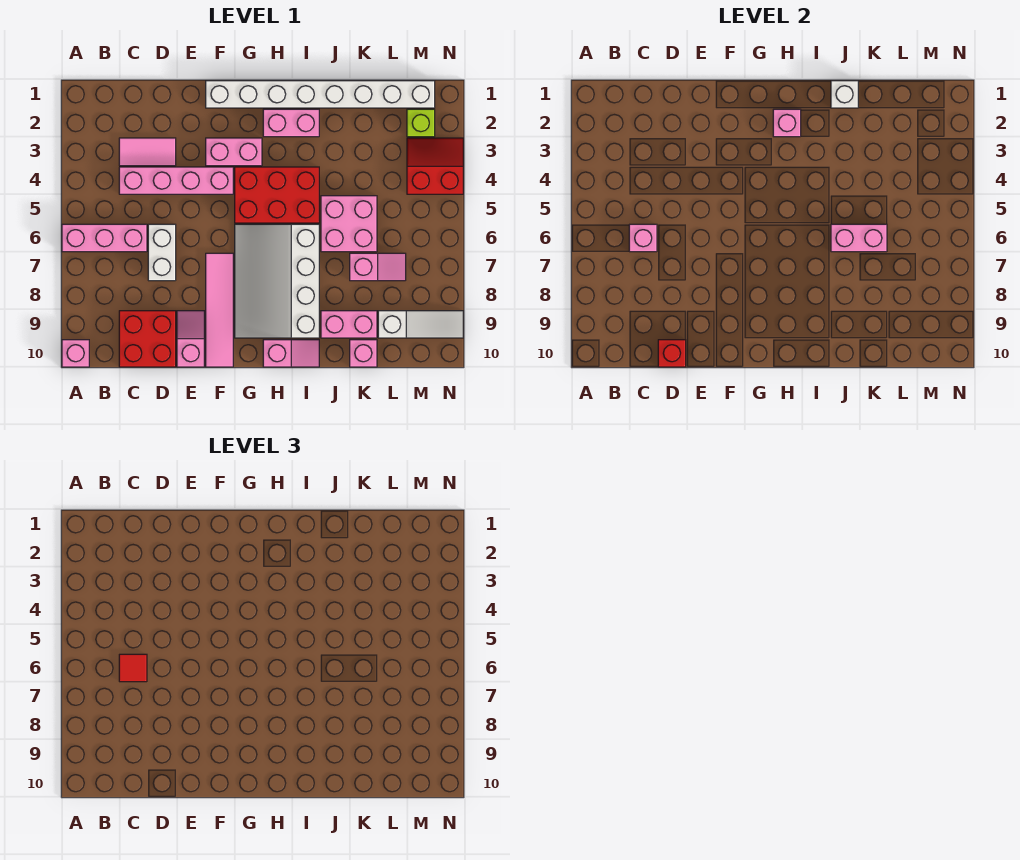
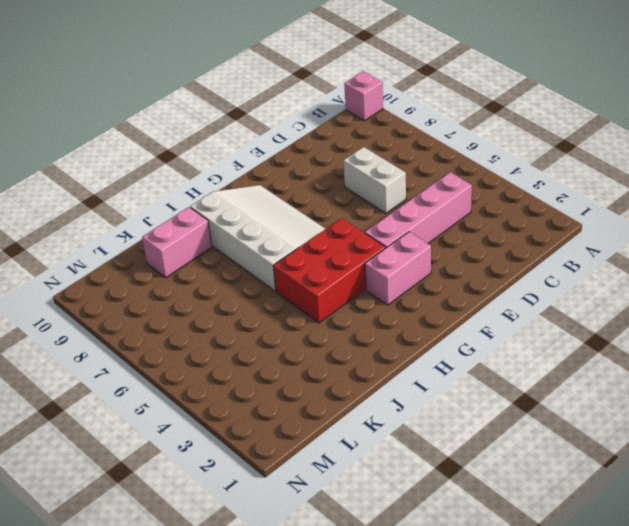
none -> pink brick A6:C6 level 1
none -> pink tile C3:D3 level 1
none -> red brick C9:D10 level 1

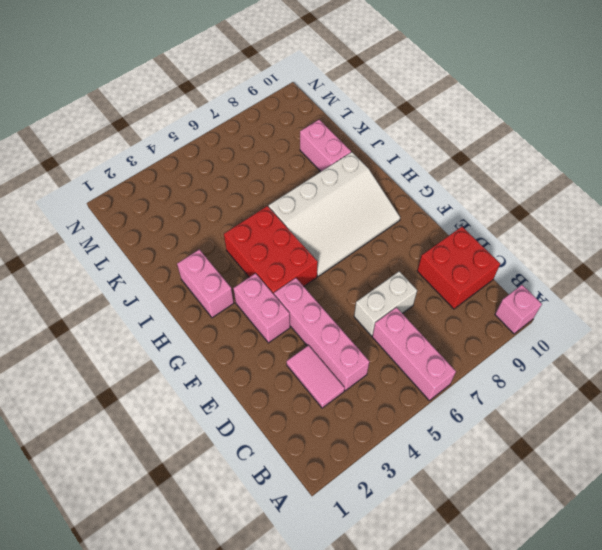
none -> pink slope E9:E10 level 1 top 10
none -> white brick F1:M1 level 1
none -> pink tile F7:F10 level 1

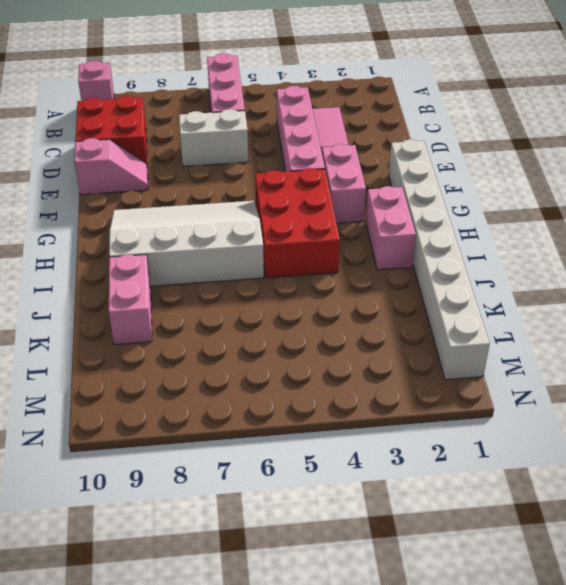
none -> pink tile F7:F10 level 1
none -> pink slope H10:I10 level 1 top H
none -> pink brick J5:K6 level 1

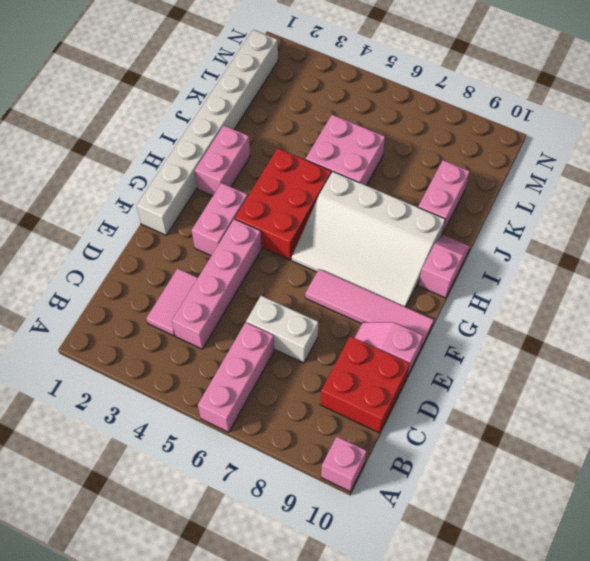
none -> pink slope K7:L7 level 1 top K
none -> pink brick K10 level 1
none -> white slope L9:N9 level 1 top L

